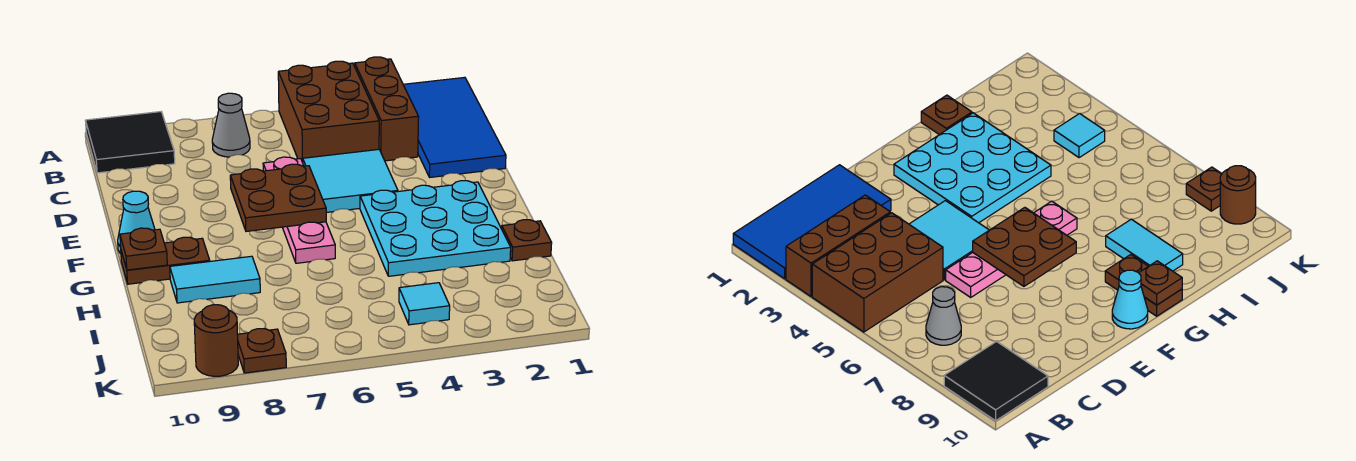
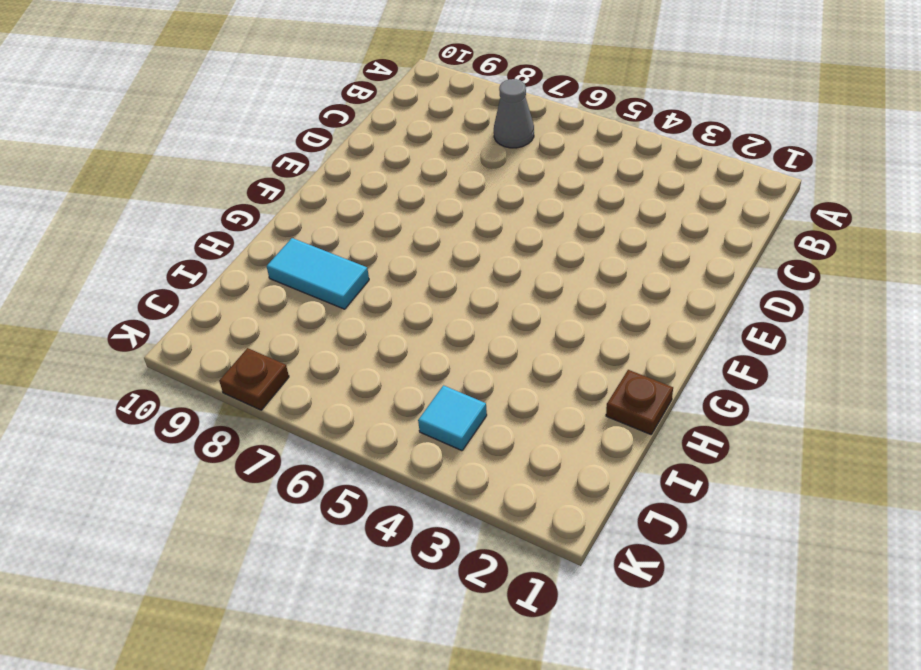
none -> blue tile A1:D2 level 1
none -> brown brick A3:C3 level 1
none -> brown brick A4:C5 level 1

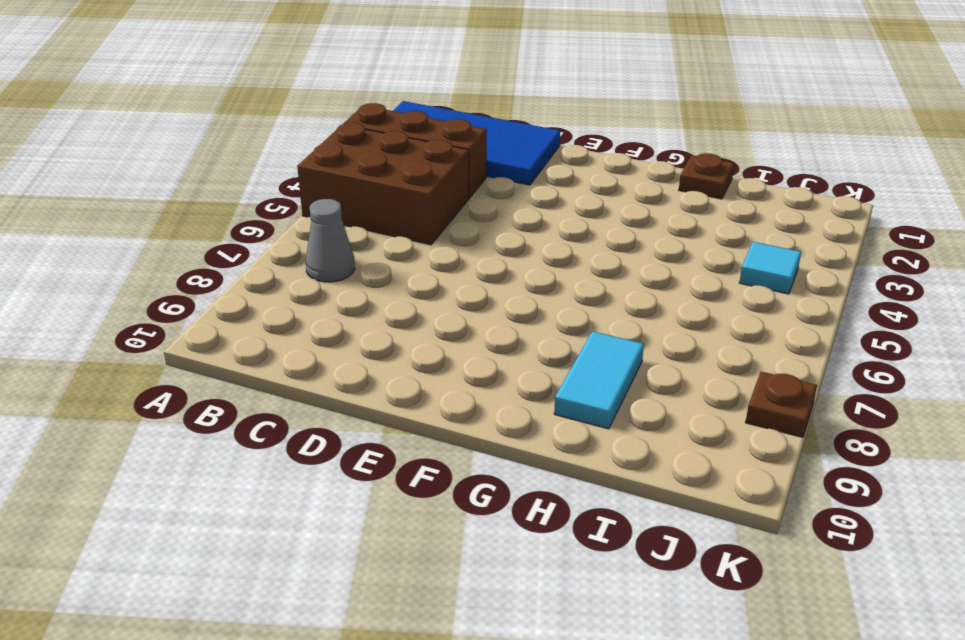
none -> black tile A9:B10 level 1
none -> cyan tile D4:E5 level 1
none -> pink plate D6:G6 level 1

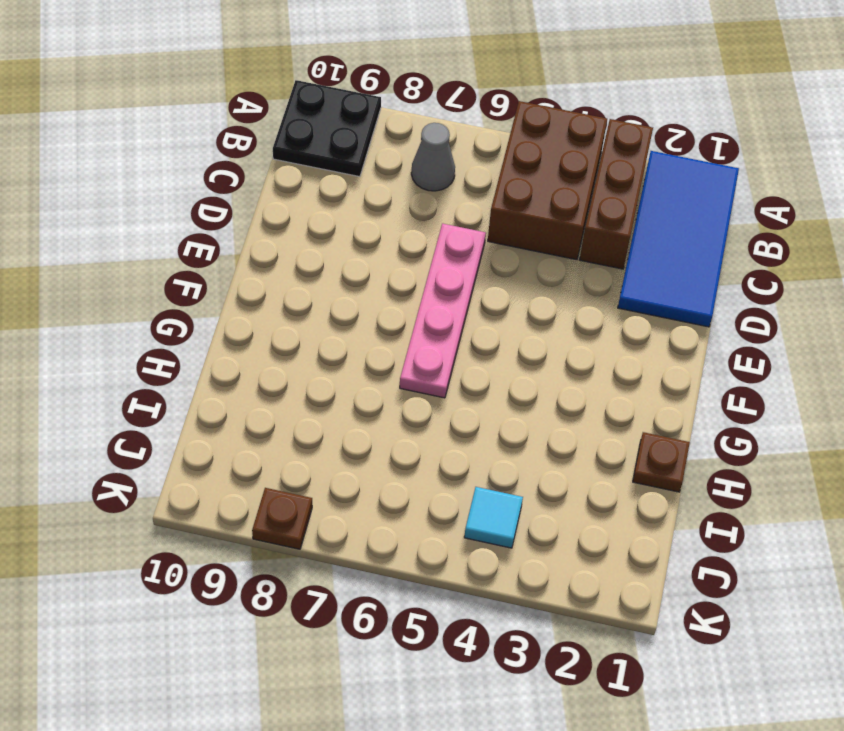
black plate A9:B10 level 1 -> black tile A9:B10 level 1
none -> cyan tile D4:E5 level 1
none -> cyan plate F2:H4 level 1
none -> cyan cone F10 level 1

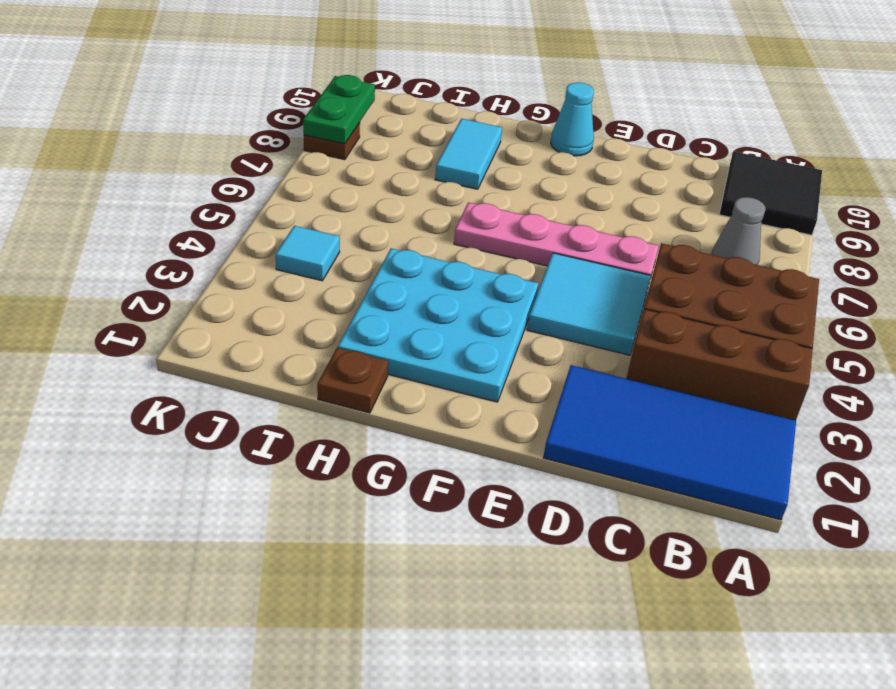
green plate K8:K9 level 2 -> none
none -> brown plate G9:G10 level 1
none -> brown round brick K9 level 1
none -> brown plate E6:F7 level 2

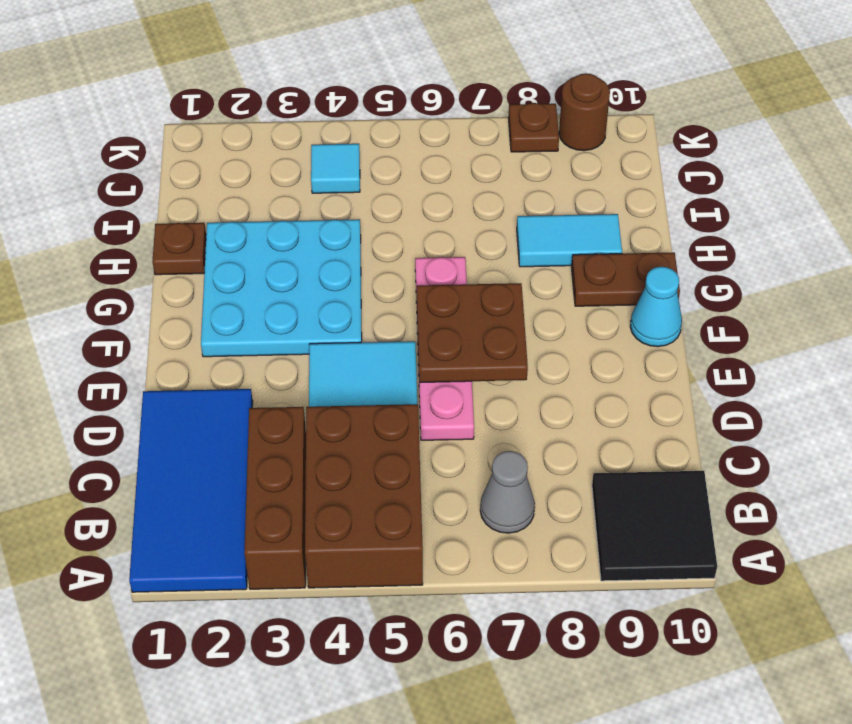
none -> brown plate G10 level 2

